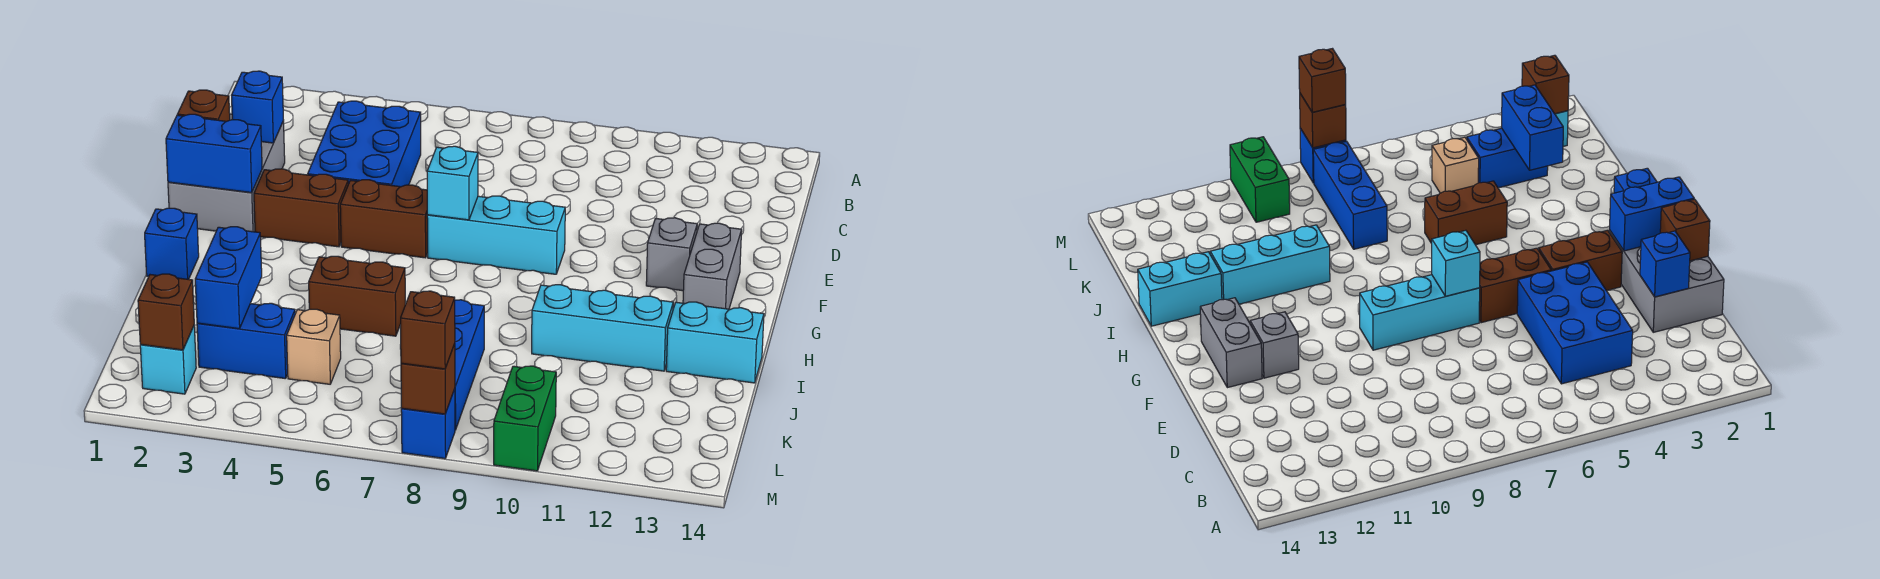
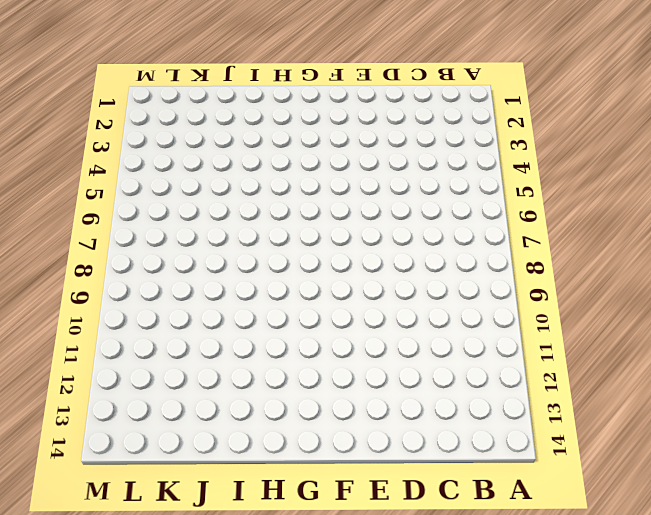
none -> blue brick C4:E5 level 1
none -> grey brick D1:F2 level 1
none -> brown brick F3:F4 level 1

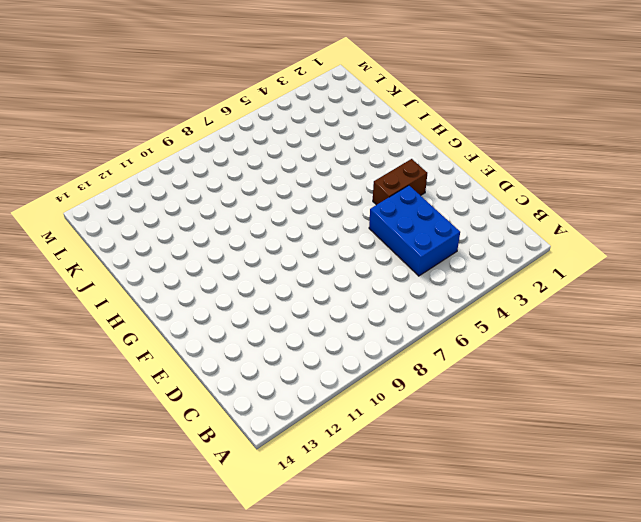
none -> grey brick D1:F2 level 1
none -> brown brick F5:F6 level 1
none -> cyan brick F7:F9 level 1

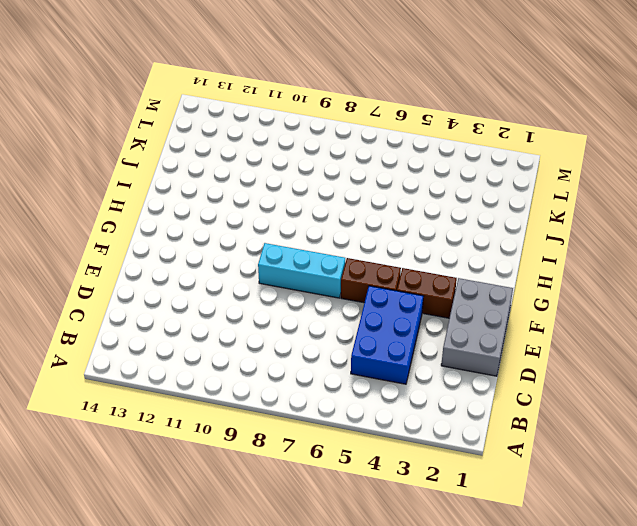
none -> grey brick F12 level 1
none -> grey brick F13:G13 level 1
none -> blue brick H1 level 1

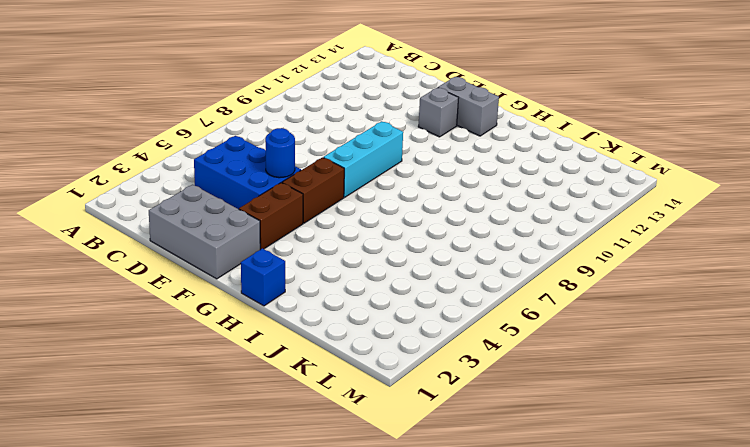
blue round brick E5 level 2 -> none
none -> brown brick I5:I6 level 1
none -> cyan brick I10:I12 level 1
none -> cyan brick I13:I14 level 1

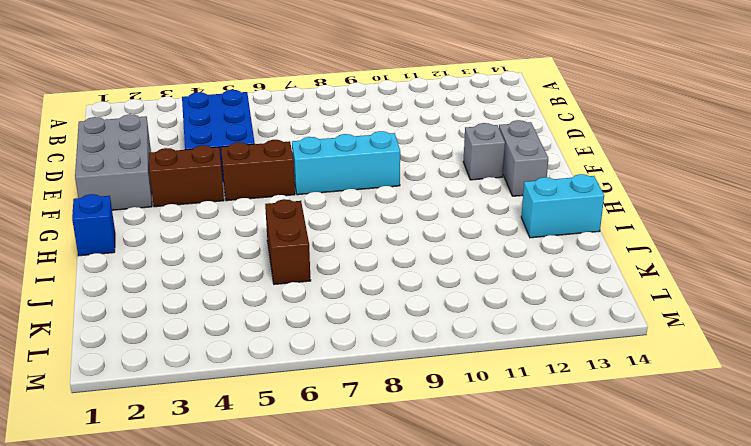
brown brick I6:J6 level 1 -> brown brick I5:I6 level 1
none -> cyan brick I10:I12 level 1
none -> blue brick J8:L8 level 1
none -> blue brick K3:K4 level 1

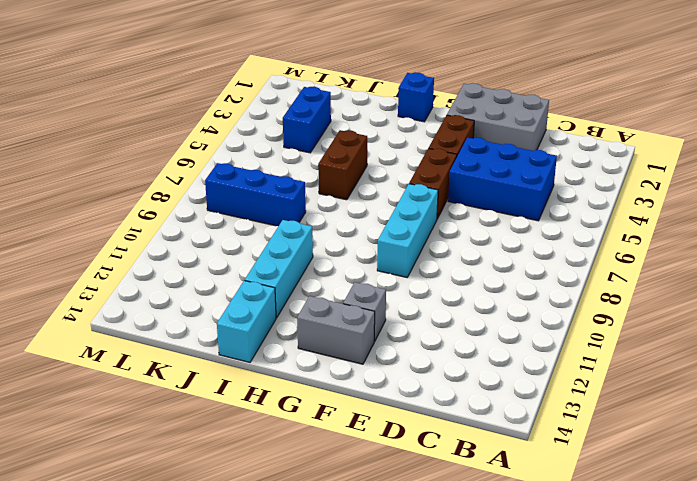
none -> tan brick K5 level 1
none -> cyan brick L2 level 1
none -> green brick L10:M10 level 1

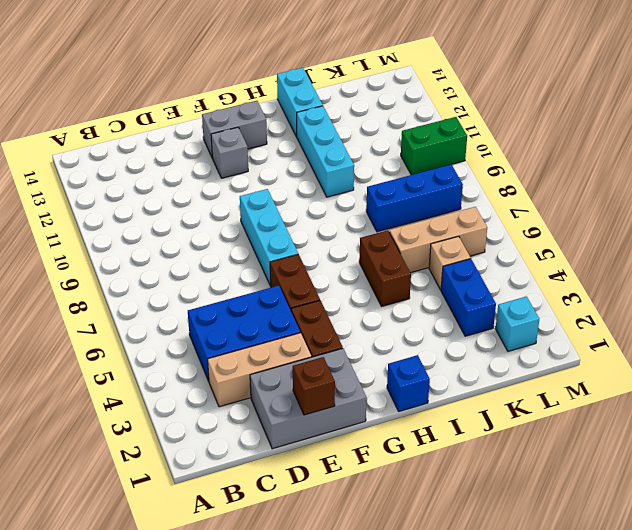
tan brick C3:E3 level 1 -> none
tan brick J6:L6 level 1 -> none
none -> blue brick M8 level 1
none -> blue brick D2 level 2
none -> blue brick F1:F2 level 2

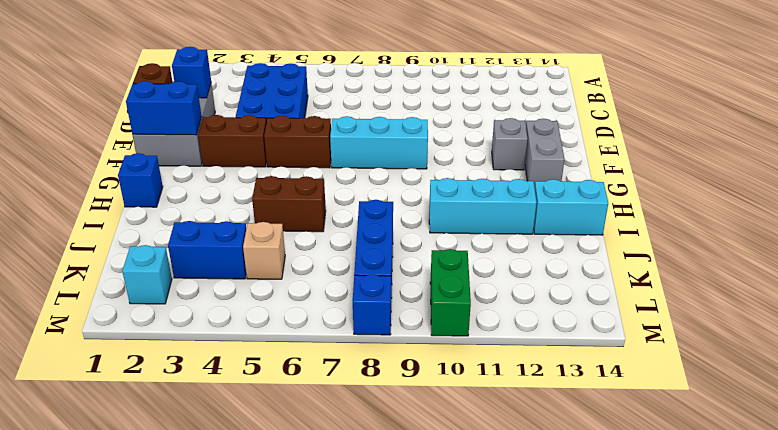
none -> cyan brick F7 level 2
none -> blue brick J3:K3 level 2
none -> brown brick L2 level 2

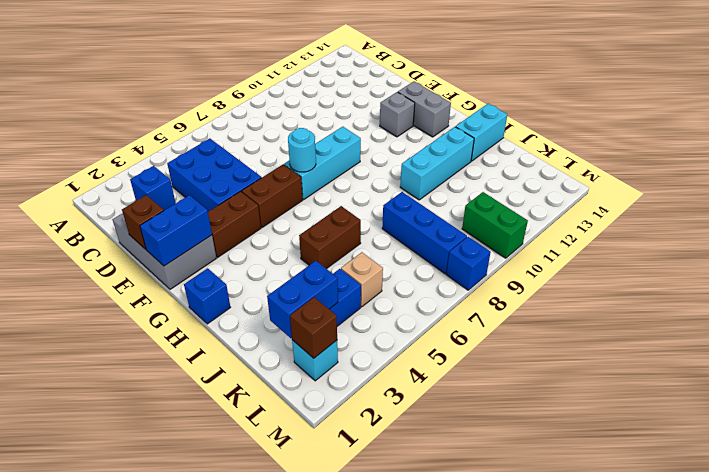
cyan round brick F7 level 2 -> cyan brick F7 level 2
blue brick K2:K3 level 2 -> blue brick J3:K3 level 2
none -> brown brick M8 level 2
none -> brown brick M8 level 3

